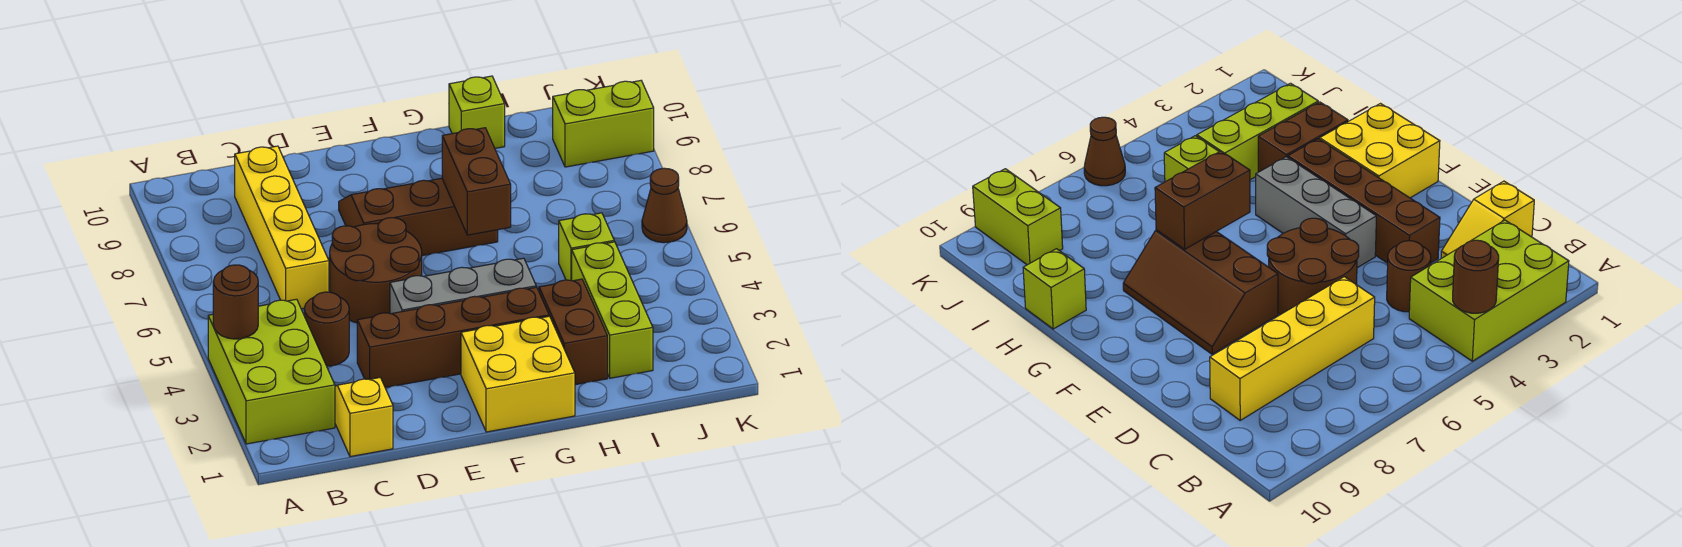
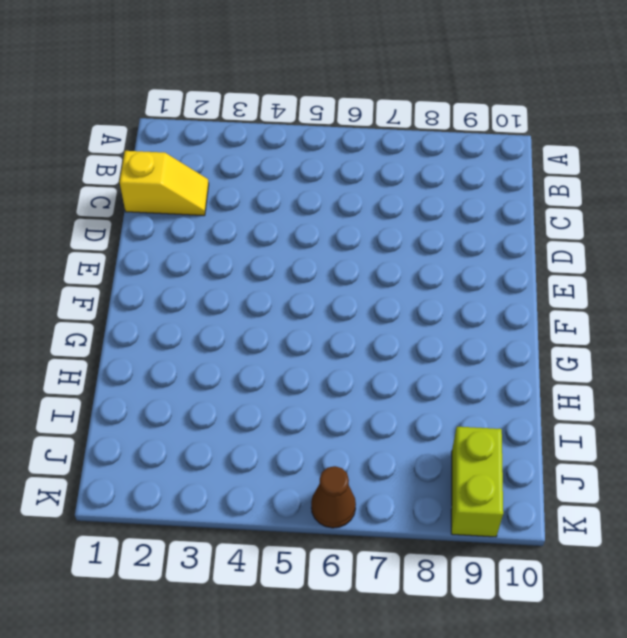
none -> lime brick A2:B4 level 1
none -> brown round brick C4 level 1
none -> yellow brick C6:C9 level 1

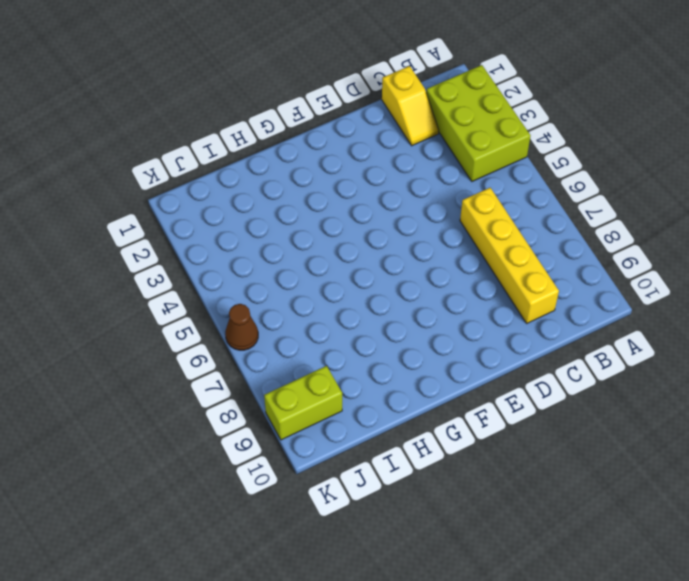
none -> brown round brick C4 level 1
none -> brown brick D3:G3 level 1
none -> brown round brick D5:E6 level 1

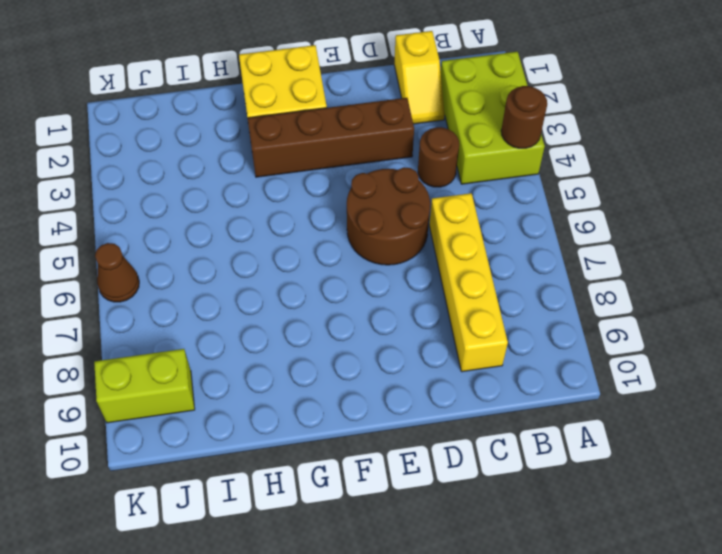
none -> grey brick E4:G4 level 1
none -> brown slope E7:G8 level 1 top 7
none -> brown brick H2:H3 level 1

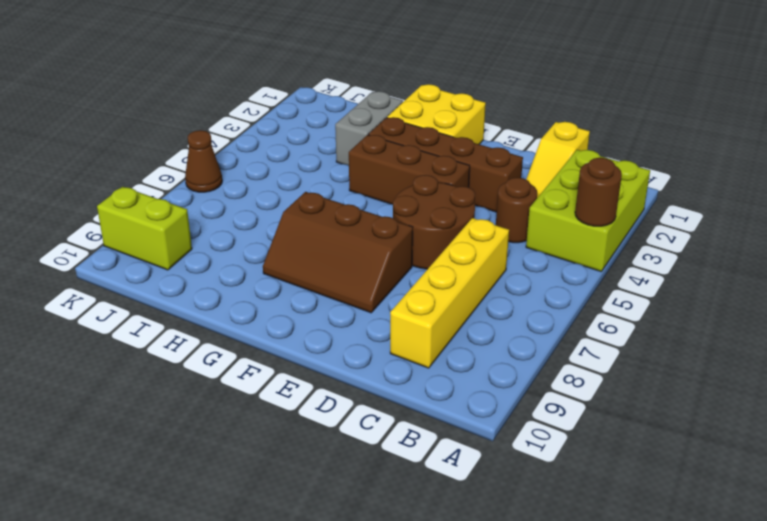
brown brick E4:G4 level 1 -> grey brick E4:G4 level 1
grey brick H2:H3 level 1 -> brown brick H2:H3 level 1
none -> lime brick H10 level 1
none -> lime brick I2:I4 level 1
none -> lime brick I5 level 1

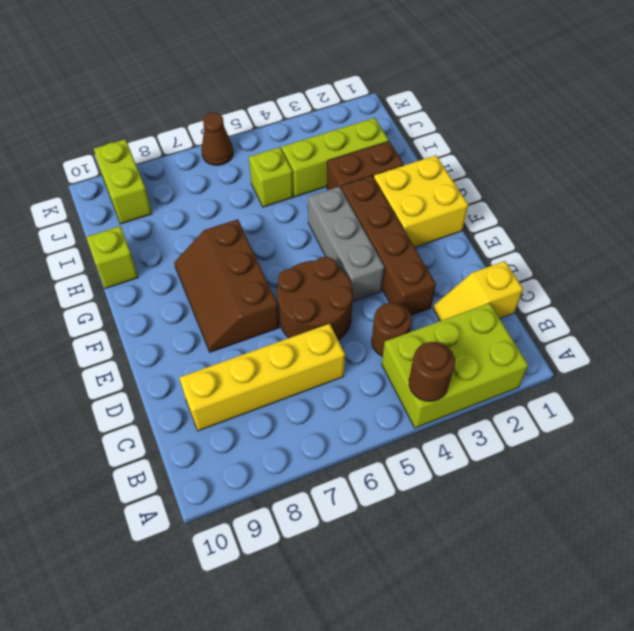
none -> brown brick G6:G7 level 2

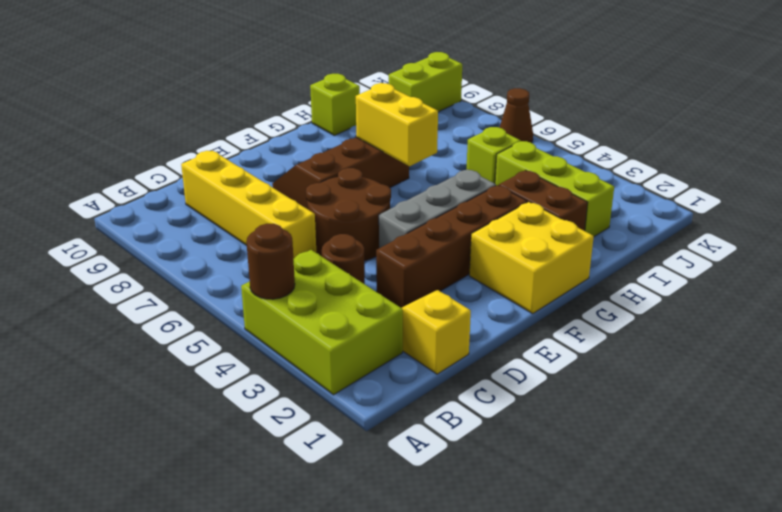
yellow brick G6:G7 level 2 -> brown brick G6:G7 level 2

